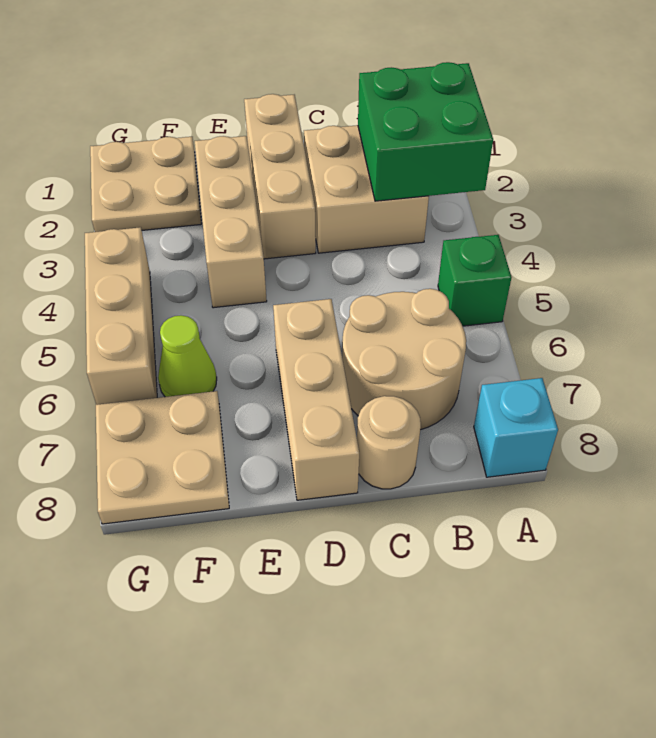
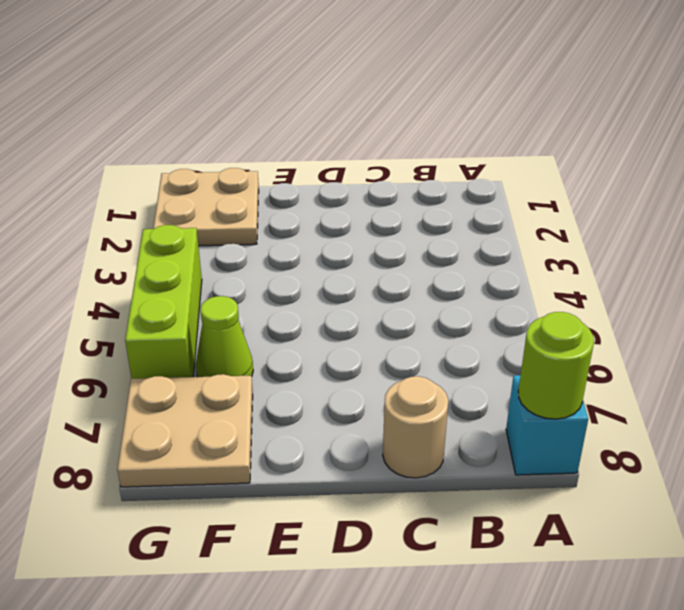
lime round brick A8 level 2 -> none
lime brick G4:G6 level 1 -> tan brick G4:G6 level 1
none -> green brick A5 level 1
none -> tan brick B2:C3 level 1
none -> tan round brick B6:C7 level 1

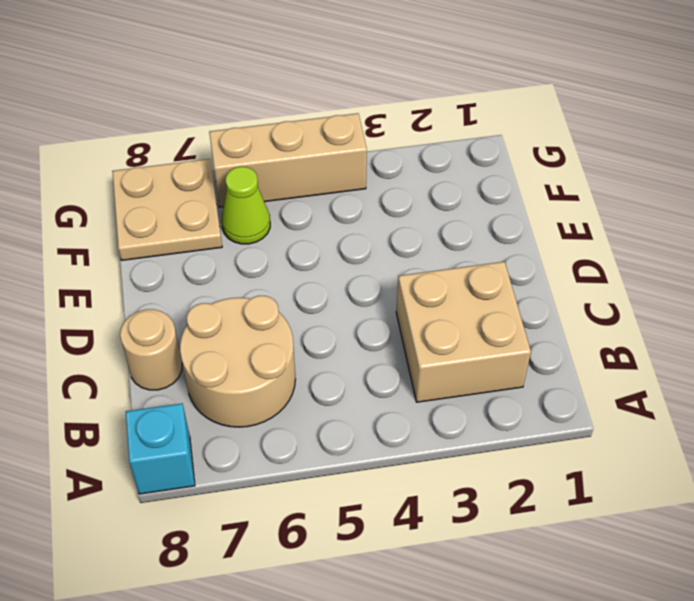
none -> green brick A5 level 1
none -> tan brick D1:D3 level 1
none -> tan brick D6:D8 level 1

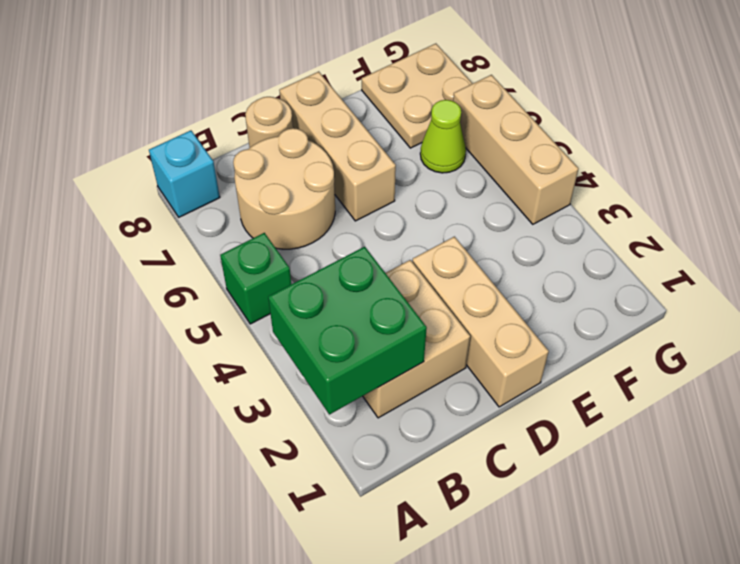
none -> tan brick E2:E4 level 1
none -> tan plate F1:G2 level 1

